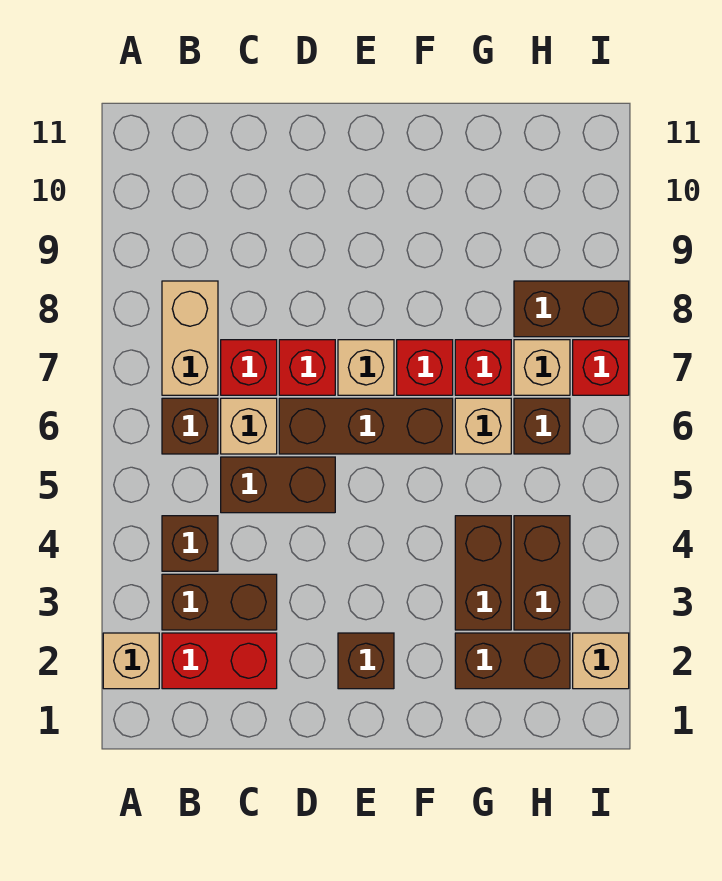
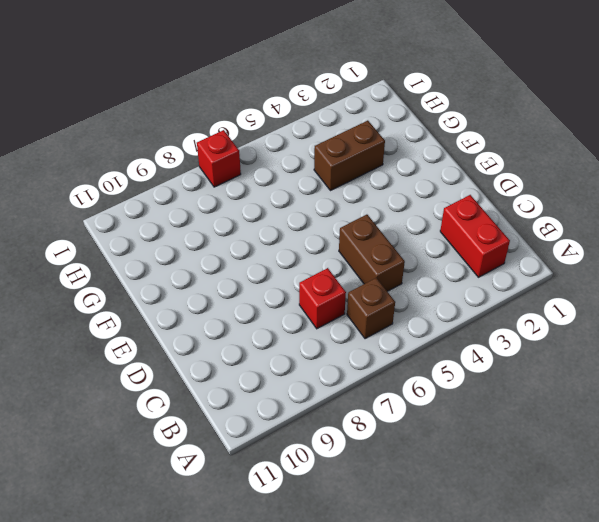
none -> tan brick A2 level 1
none -> brown brick B3:C3 level 1
none -> brown brick B4 level 1

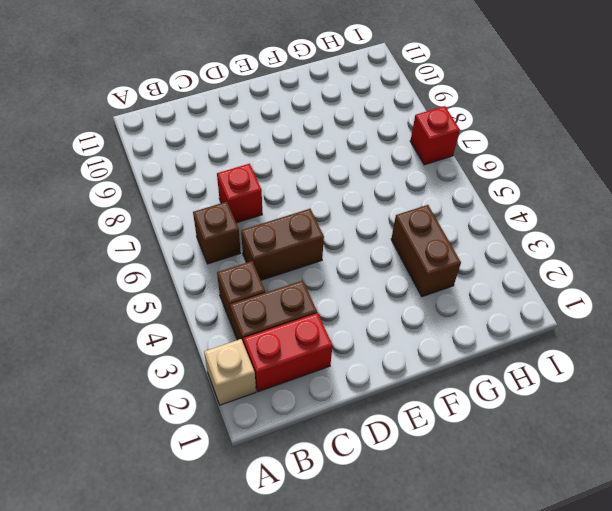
none -> tan brick B7:B8 level 1
none -> tan brick C6 level 1
none -> brown brick D6:F6 level 1

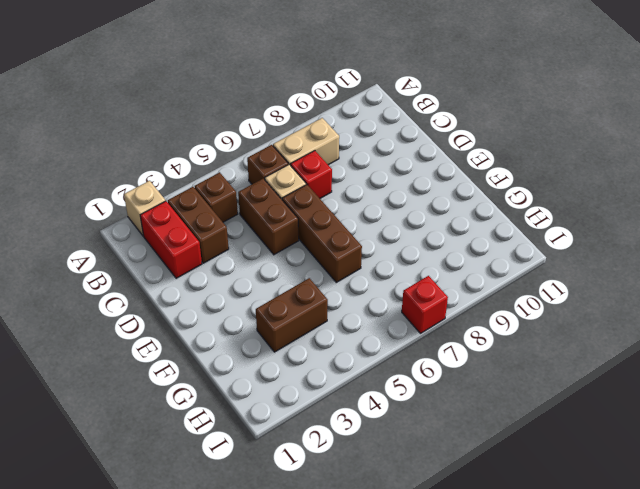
none -> red brick D7 level 1
none -> brown brick E2 level 1
none -> tan brick E7 level 1

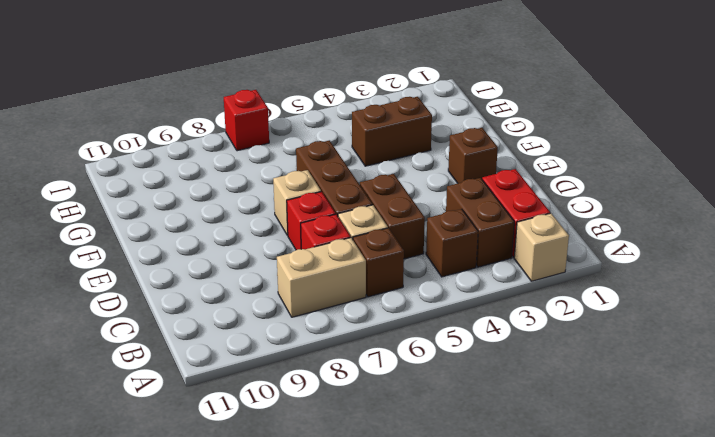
none -> red brick F7 level 1
none -> brown brick G2:H2 level 1
none -> tan brick G6 level 1

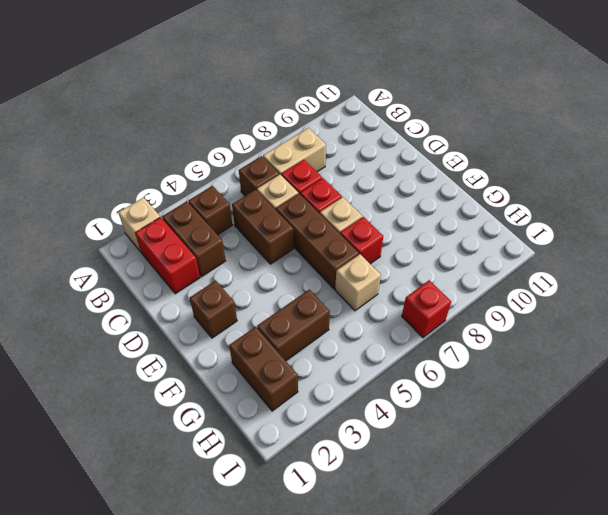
none -> red brick G7 level 1
none -> brown brick H3:H4 level 1
none -> brown brick H6 level 1

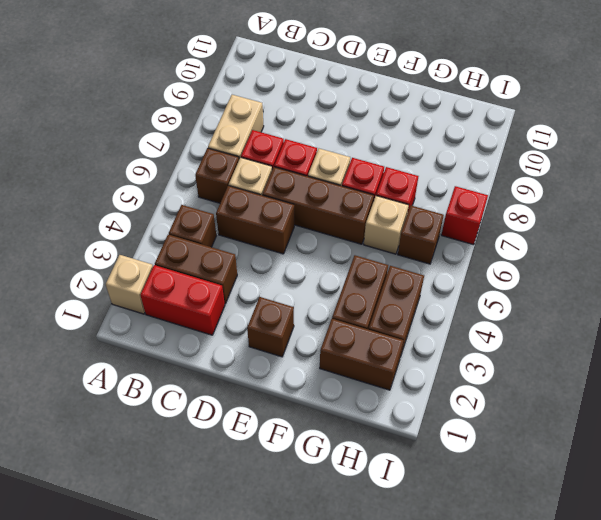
none -> tan brick H7 level 1
none -> brown brick H8:I8 level 1
none -> tan brick I2 level 1

